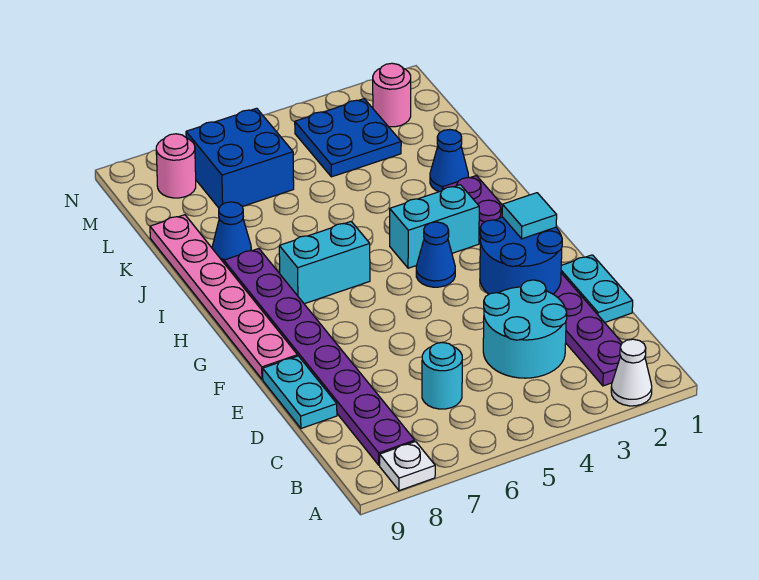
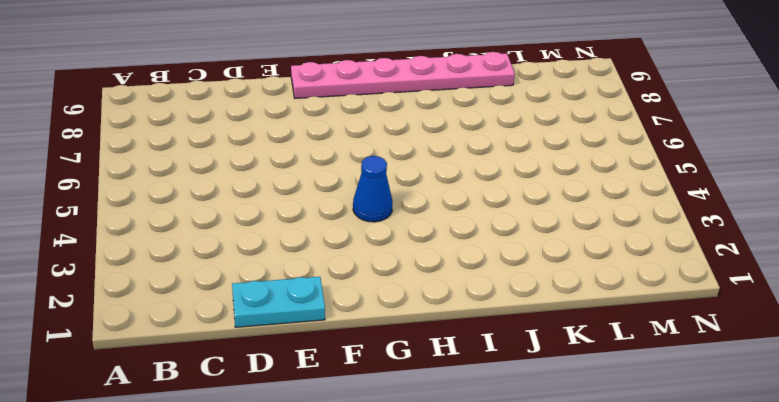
none -> white cone A2 level 1
none -> white plate A8 level 1
none -> purple plate B2:I2 level 1

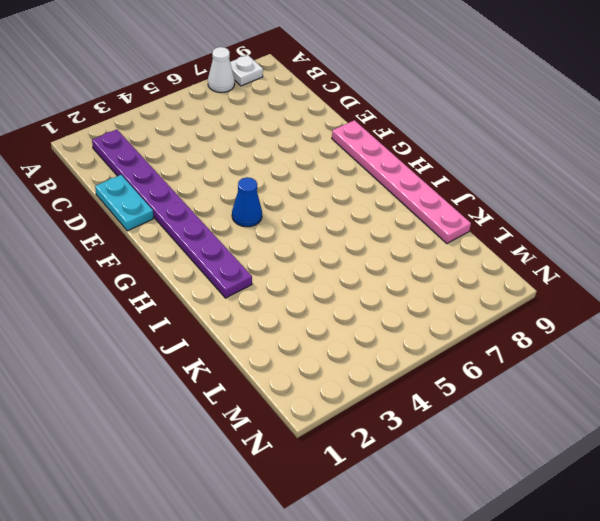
white cone A7 level 1 -> white cone A2 level 1
none -> purple plate B8:I8 level 1
none -> cyan round brick C3:D4 level 1
none -> cyan round brick C6 level 1

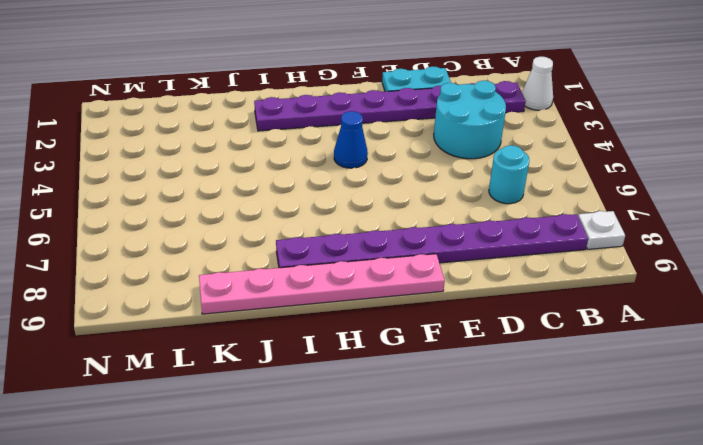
none -> cyan plate D9:E9 level 1
none -> cyan brick H3:H4 level 1
none -> cyan brick H6:H7 level 1

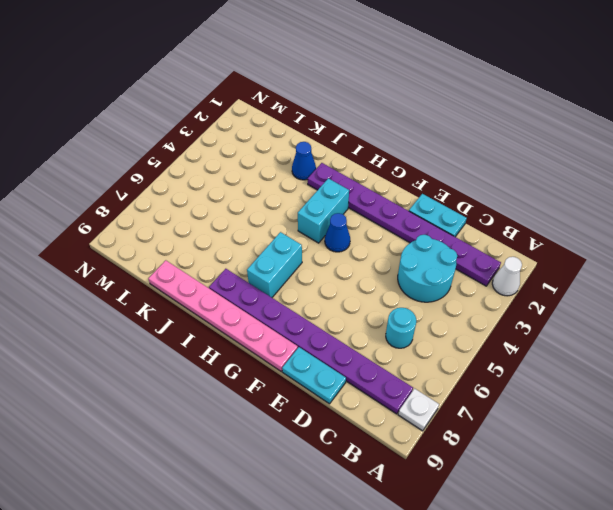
none -> blue cone J8 level 1
none -> blue plate L3:M4 level 1
none -> blue brick L6:M7 level 1

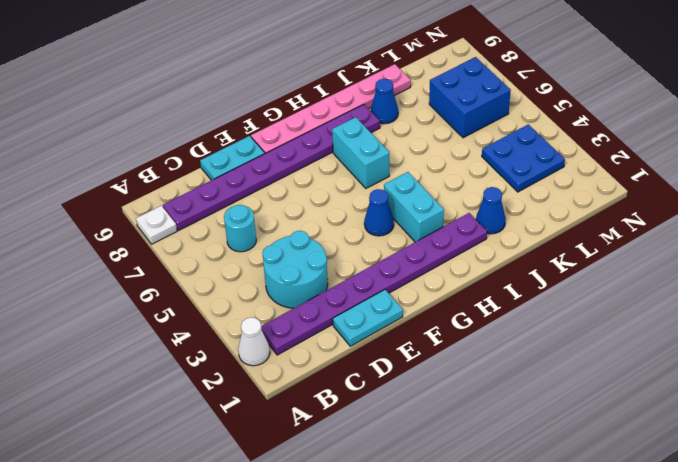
none -> pink round brick M2 level 1
none -> pink round brick M8 level 1
none -> blue round brick E2:F3 level 2

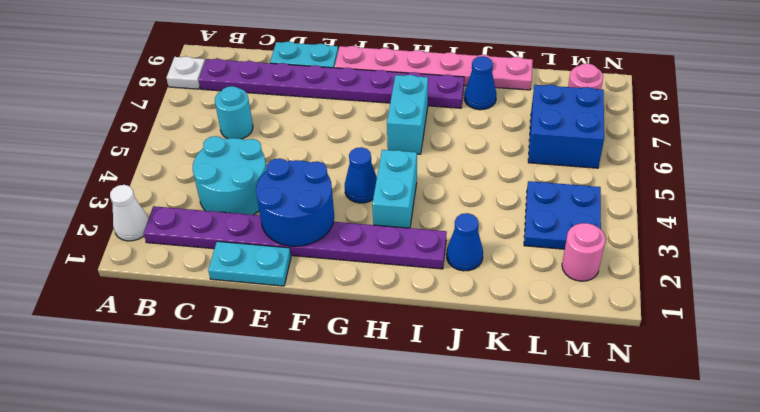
none -> cyan tile F2 level 3

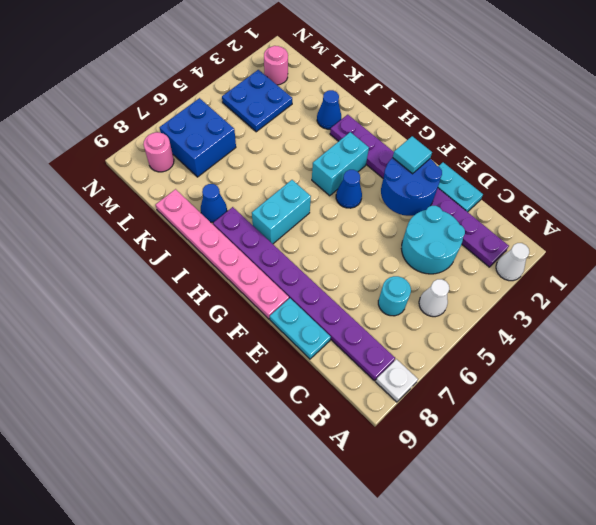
white cone B5 level 1 -> none

